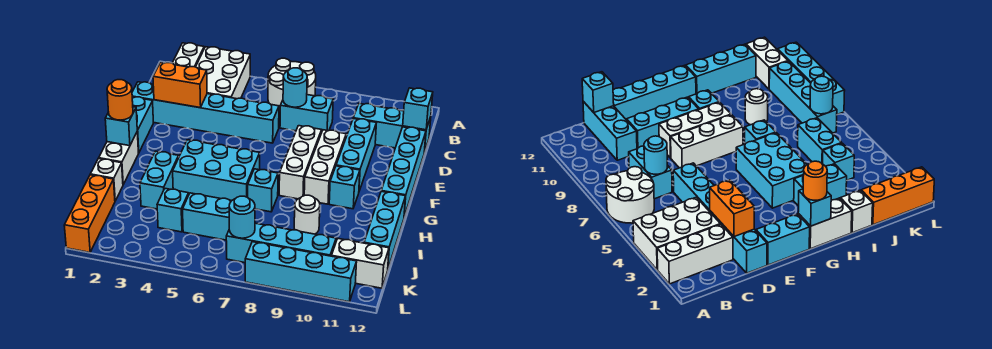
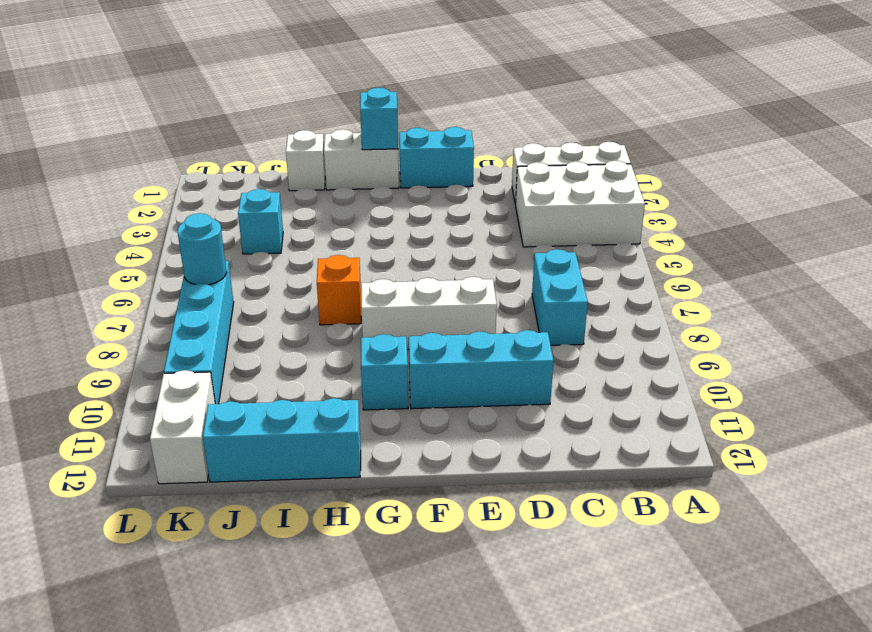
orange brick H7 level 1 -> cyan brick H7 level 1
none -> white round brick A6:B7 level 1
none -> cyan brick C10:C12 level 1
none -> cyan brick D1:D6 level 1
none -> cyan brick D12:G12 level 1

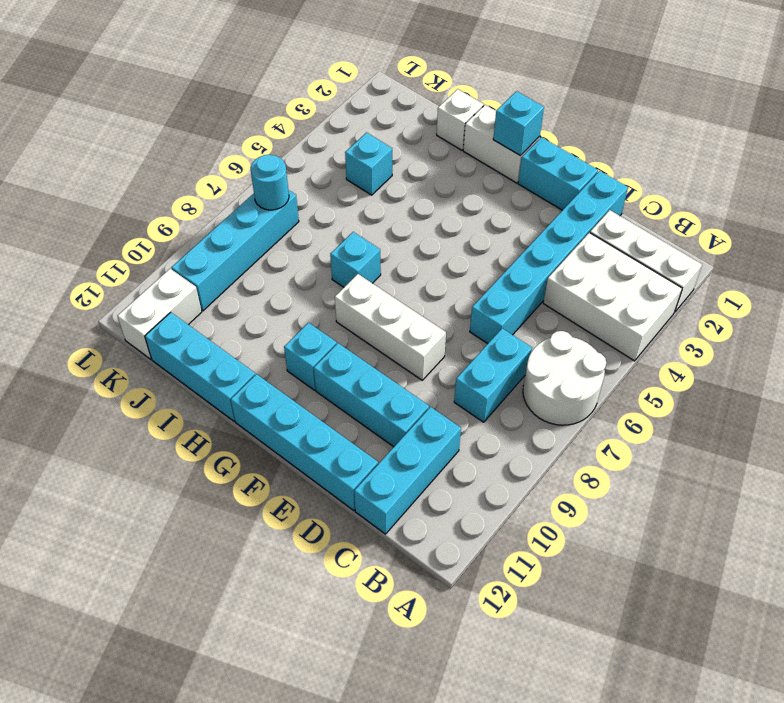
none -> white brick E9:G9 level 1
none -> cyan brick G4:H6 level 1
none -> cyan brick H3:I3 level 1
none -> white round brick I9 level 1

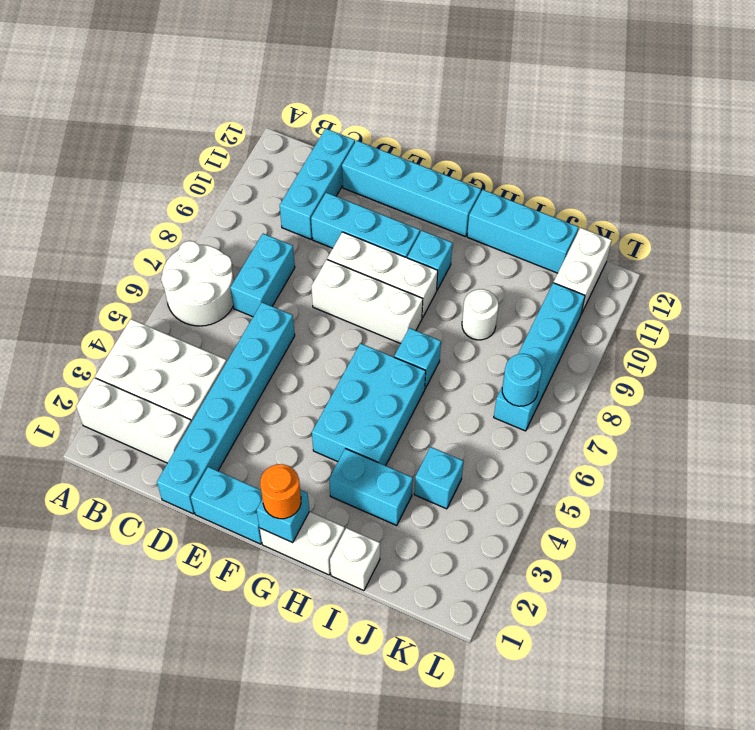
none -> orange brick J1:L1 level 1
none -> cyan brick J5:J6 level 1
none -> cyan brick L8:L11 level 1
none -> cyan round brick C7 level 2

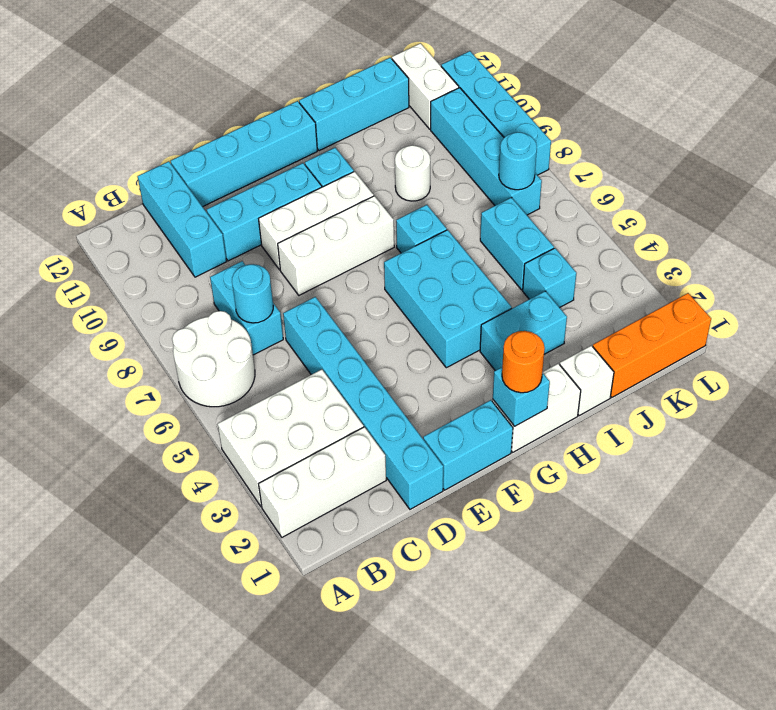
none -> cyan brick C12 level 2
none -> orange brick D2:D3 level 2

